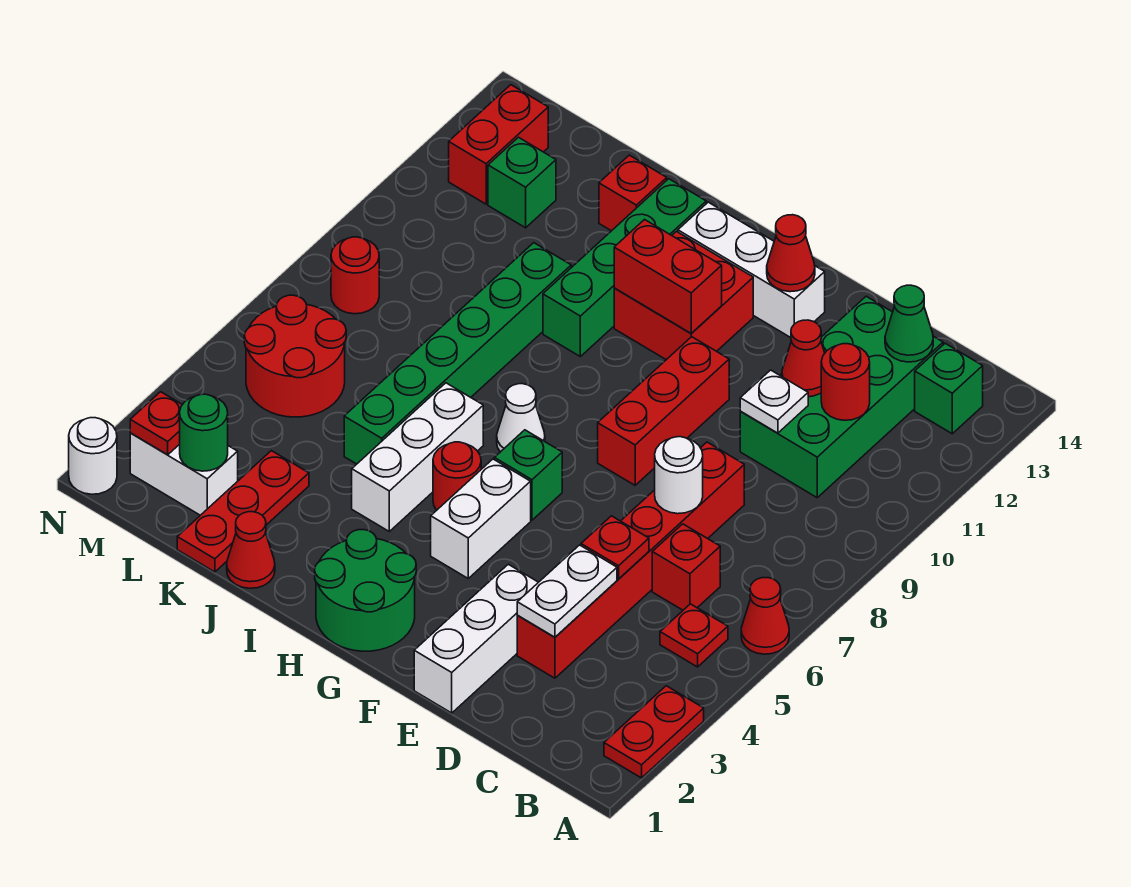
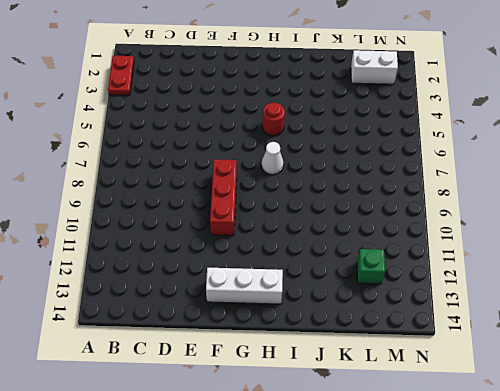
none -> red cone A6 level 1
none -> red plate B5 level 1
none -> green brick B13 level 1
none -> red brick C6 level 1

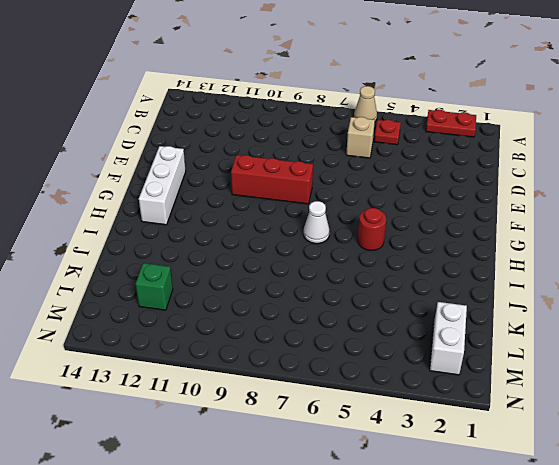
tan cone A6 level 1 -> red cone A6 level 1
tan brick C6 level 1 -> red brick C6 level 1
none -> green brick B13 level 1
none -> green brick C10:D13 level 1
none -> red brick D3:D8 level 1
none -> white brick E1:E3 level 1

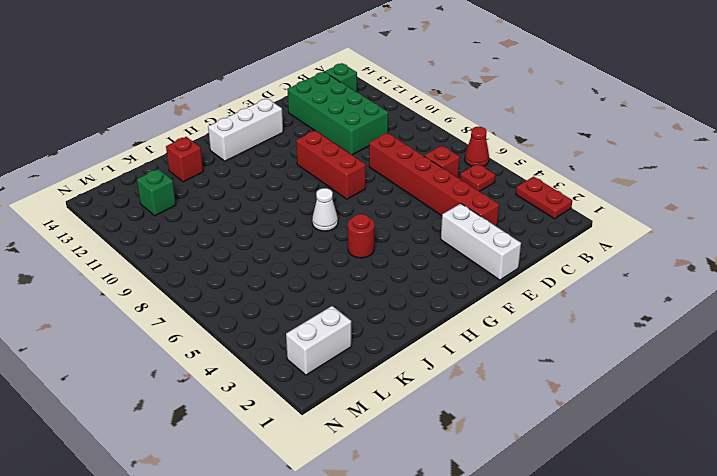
none -> green round brick G1:H2 level 1
none -> white brick G4:G5 level 1
none -> green brick G6 level 1
none -> red brick G11:H12 level 1

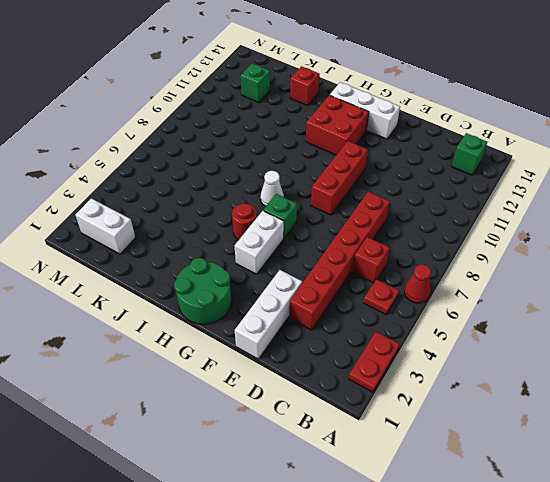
none -> green brick C10:D13 level 1
none -> white brick I4:I6 level 1
none -> green brick I10:I13 level 1
none -> red cone J1 level 1

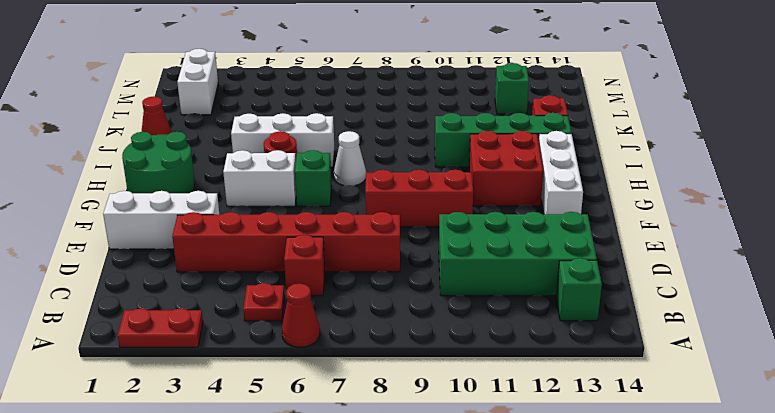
none -> green brick J5:J10 level 1
none -> red plate K1:K3 level 1
none -> red round brick L5:M6 level 1
none -> red round brick M8 level 1

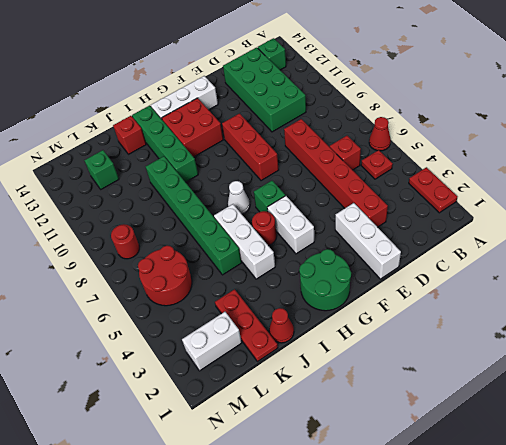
none -> red brick M12:M13 level 1
none -> white round brick N1 level 1
none -> red round brick C11 level 2
none -> green cone C13 level 2

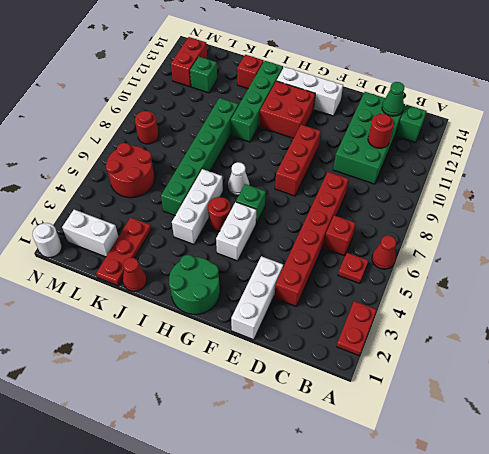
none -> white plate D3:D4 level 2
none -> red plate D5 level 2
none -> white round brick D7 level 2
none -> white plate D10 level 2

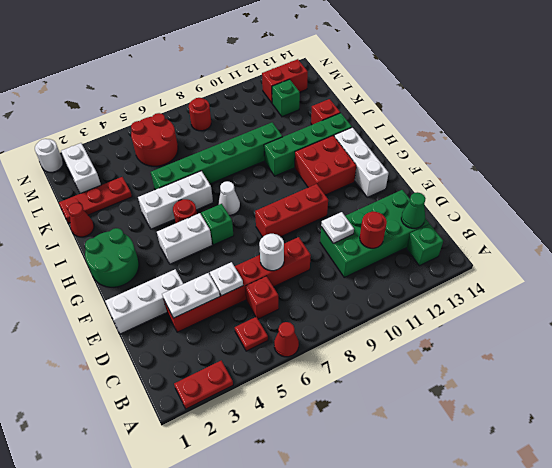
white plate D5 level 2 -> red plate D5 level 2
none -> red cone D11 level 2
none -> red cone F13 level 2
none -> red brick G11:H11 level 2
none -> green round brick L2 level 2

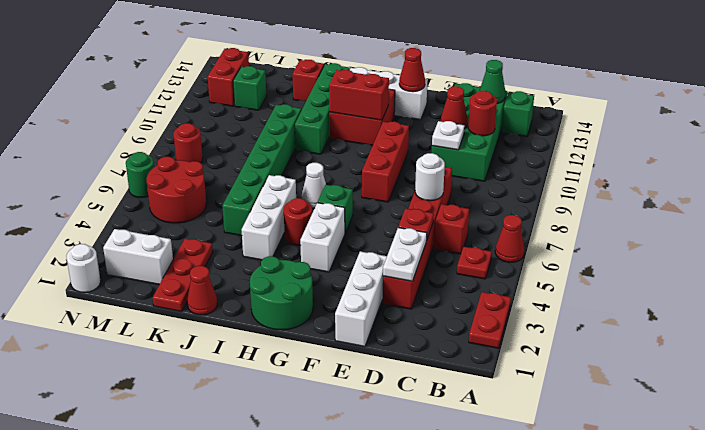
green round brick N6 level 1 -> green round brick L2 level 2
none -> red plate M2 level 2

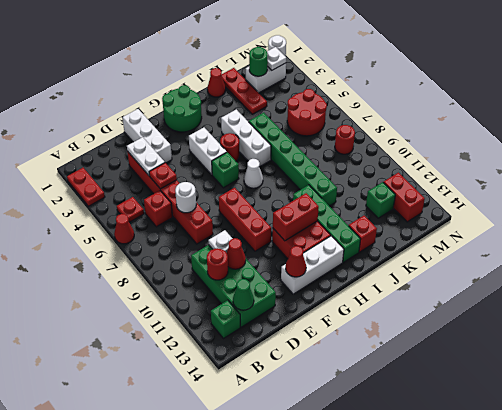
white plate M2 level 2 -> red plate M2 level 2

